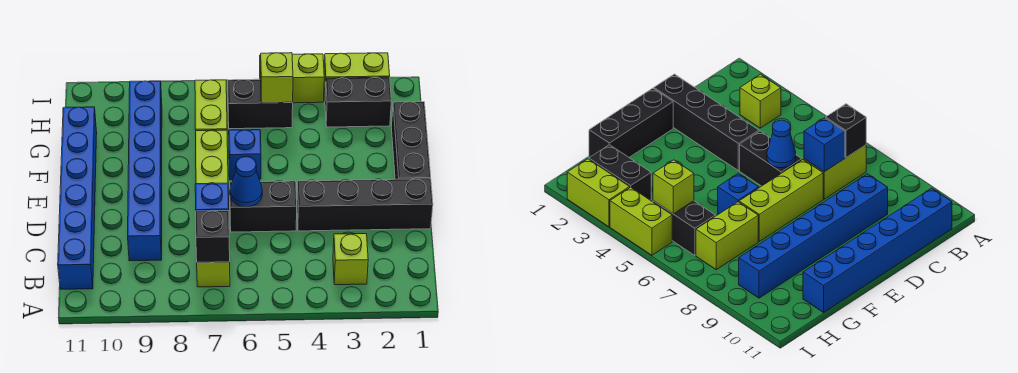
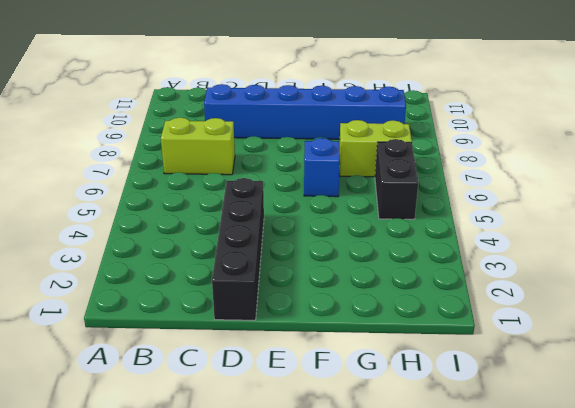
none -> lime brick B3 level 1
none -> blue brick B11:G11 level 1
none -> black brick D5:D6 level 1

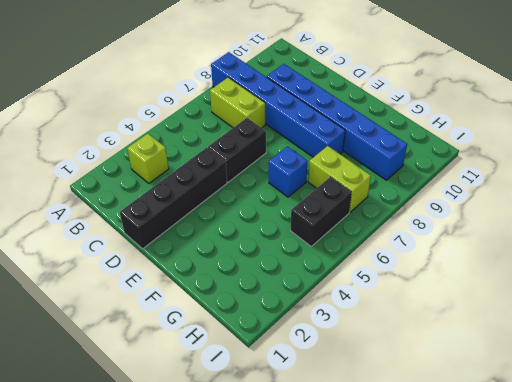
blue brick A8:F8 level 1 -> blue brick B11:G11 level 1
none -> lime brick D7:F7 level 1
none -> black brick E1:G1 level 1
none -> black brick H2:H3 level 1

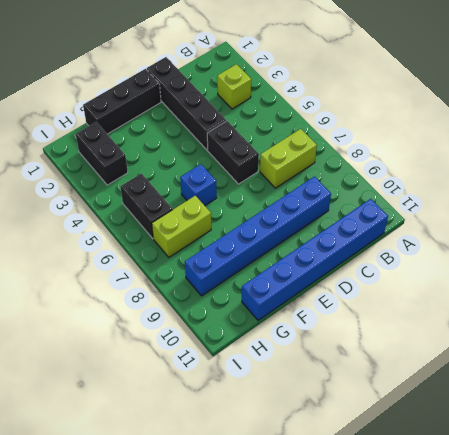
none -> lime brick D7:F7 level 1
none -> lime brick I2:I3 level 1
none -> lime brick I4:I5 level 1

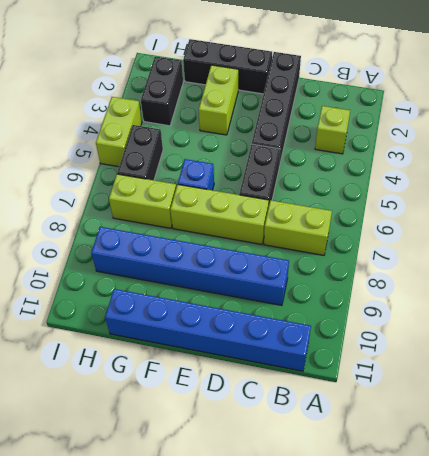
lime brick F2:F3 level 1 -> lime brick I2:I3 level 1
none -> black brick B7 level 2
none -> blue brick C7 level 2
none -> blue cone D6 level 2

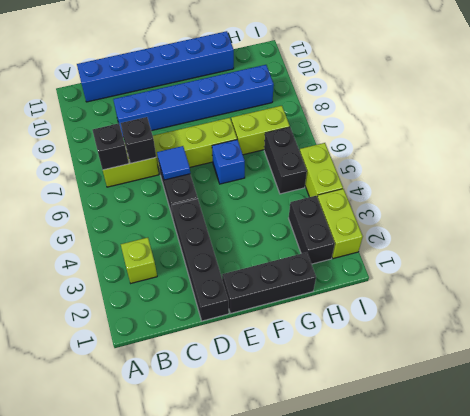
black brick C7 level 2 -> blue brick C7 level 2
blue tile D6 level 2 -> blue cone D6 level 2
none -> lime brick H5 level 2

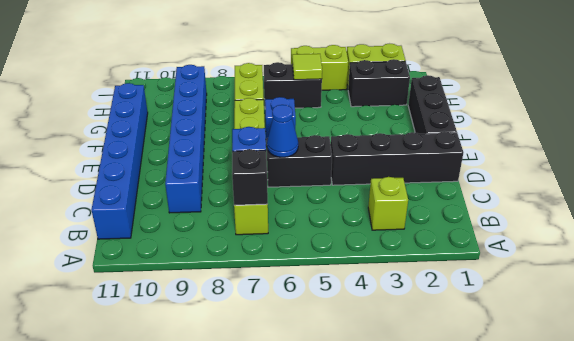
lime tile H5 level 2 -> lime brick H5 level 2

